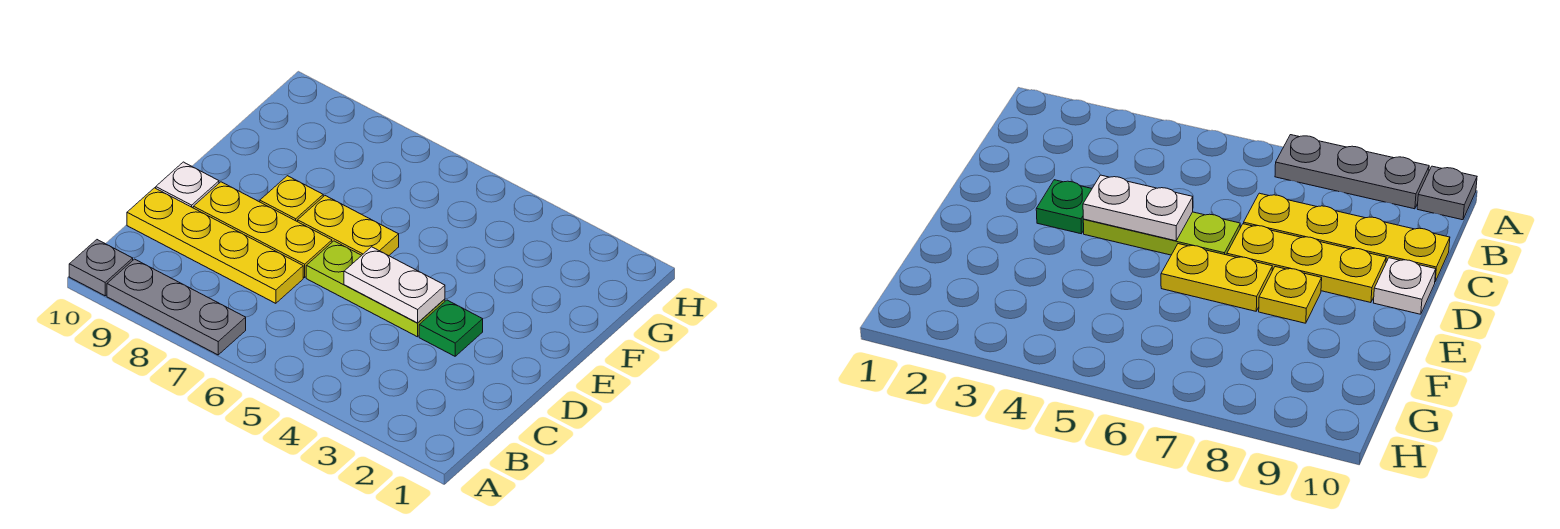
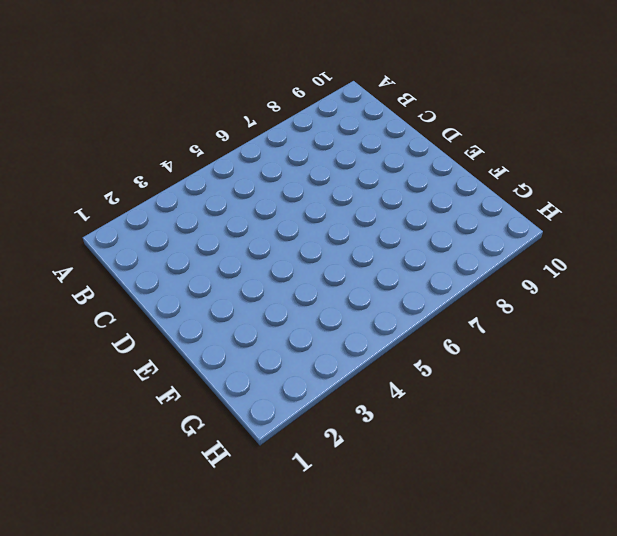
none -> grey plate A7:A9 level 1
none -> grey plate A10 level 1

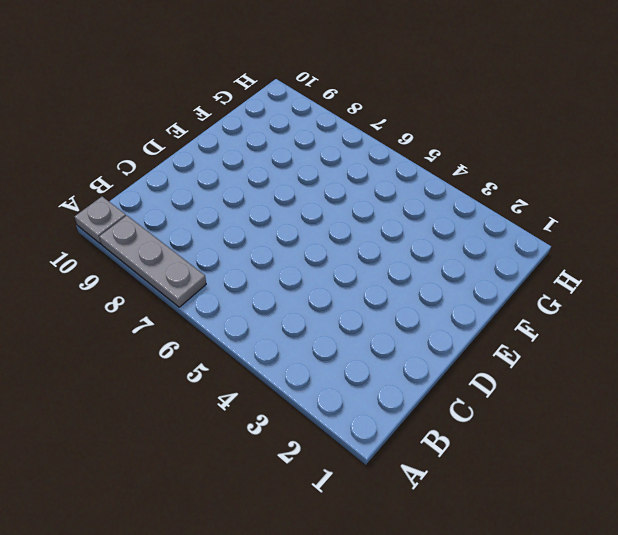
none -> yellow plate C7:C10 level 1
none -> green plate D3 level 1

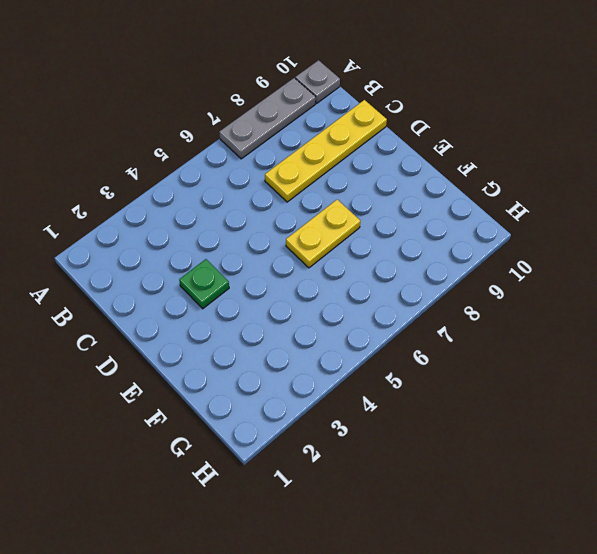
none -> lime plate D4:D6 level 1
none -> yellow plate D7:D9 level 1

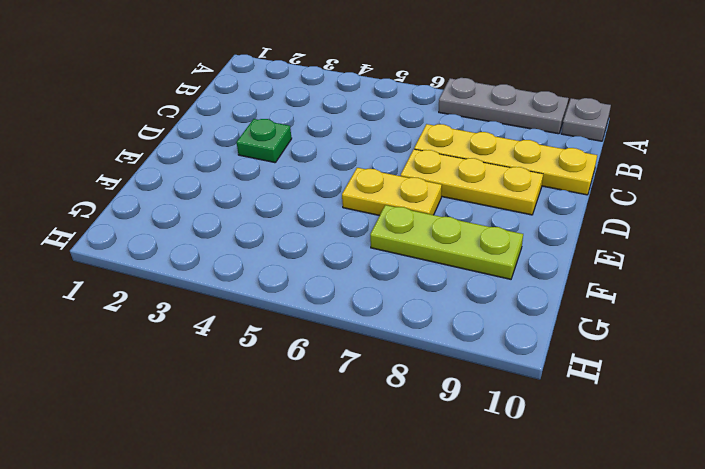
lime plate F7:F9 level 1 -> lime plate D4:D6 level 1
none -> white plate D10 level 1
none -> yellow plate E8 level 1

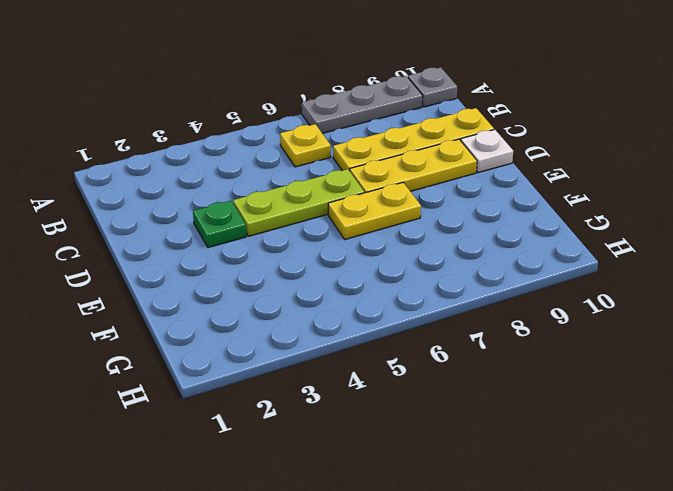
yellow plate B6 level 1 -> yellow plate E8 level 1
none -> white plate D4:D5 level 2

